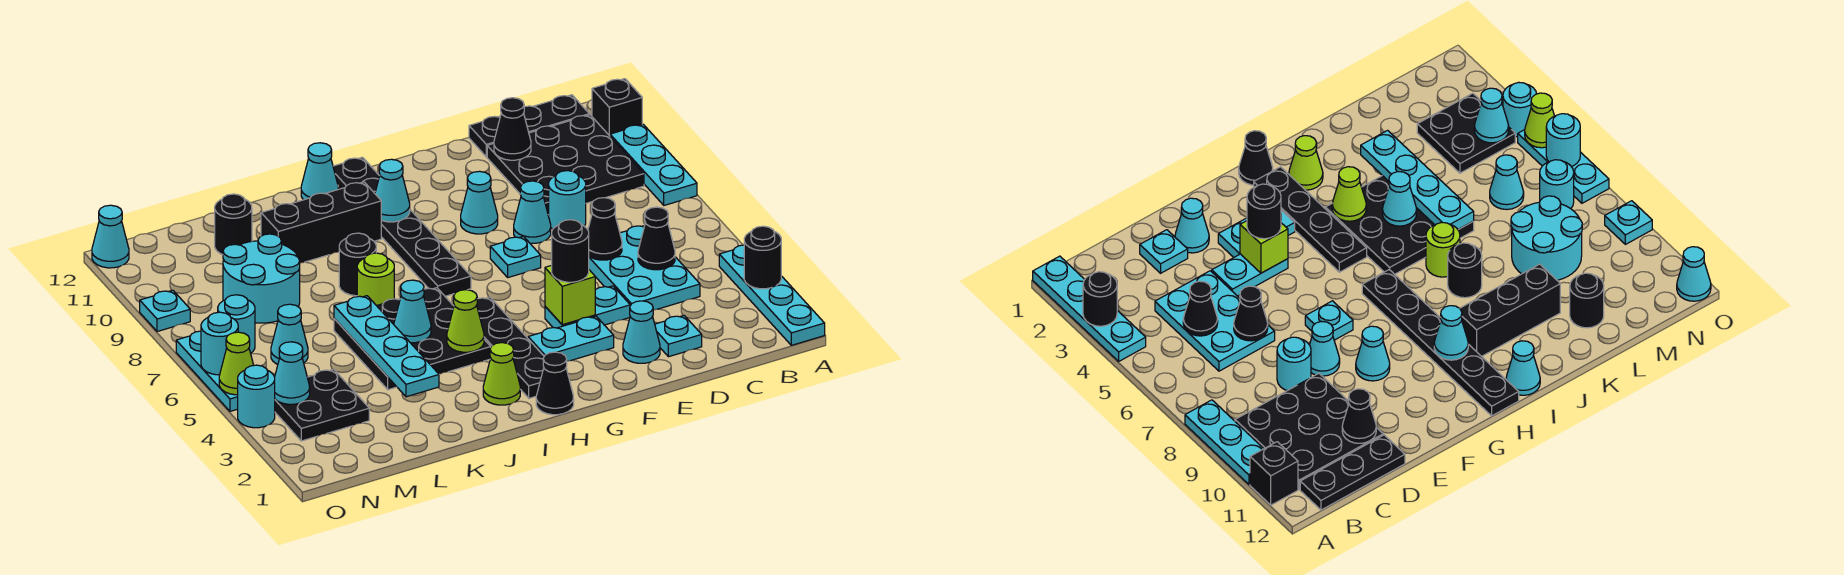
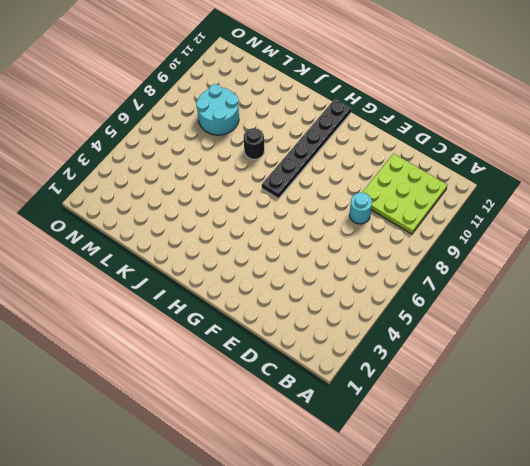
lime plate B9:D11 level 1 -> black plate B9:D11 level 1
none -> cyan plate A1:A4 level 1
none -> cyan plate A8:A10 level 1
none -> black brick A11 level 1
none -> black plate B12:D12 level 1

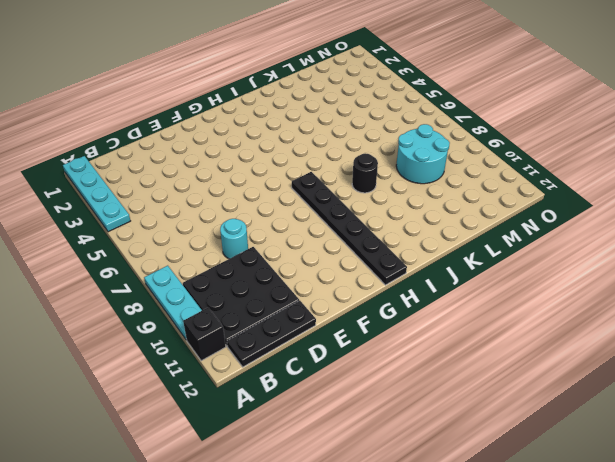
none -> cyan plate C4:D6 level 1
none -> cyan plate D2 level 1
none -> cyan cone E2 level 1
none -> cyan plate E4:F4 level 1

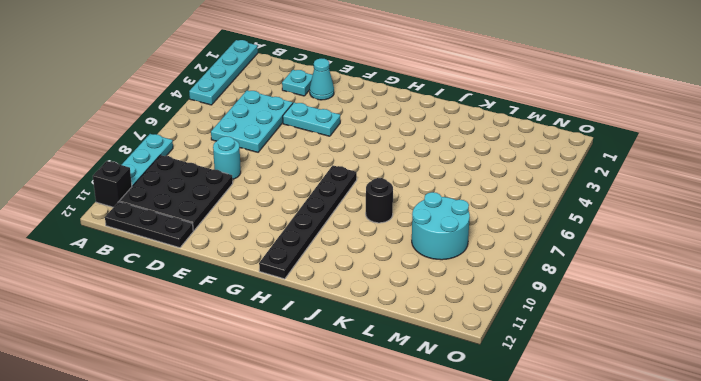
none -> cyan cone E8 level 1
none -> cyan plate F3:G3 level 1
none -> cyan plate F7 level 1
none -> cyan cone F9 level 1

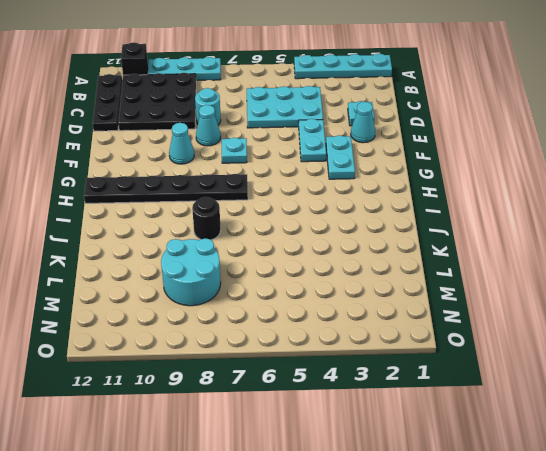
none -> black cone H1 level 1
none -> black plate H2:H5 level 1
none -> lime cone I2 level 1
none -> black plate I4:K6 level 1

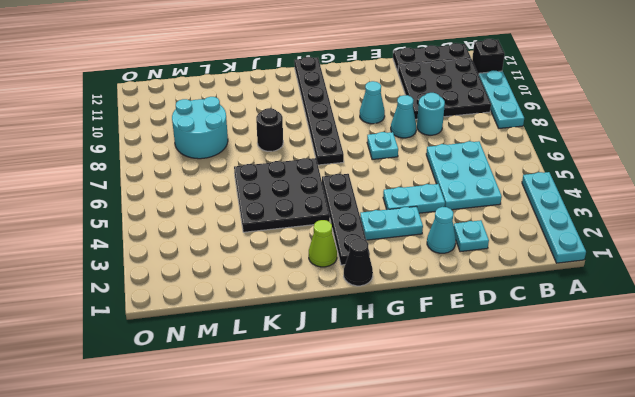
none -> black brick I10:K10 level 1
none -> cyan cone I12 level 1
none -> lime round brick J7 level 1
none -> black round brick L11 level 1

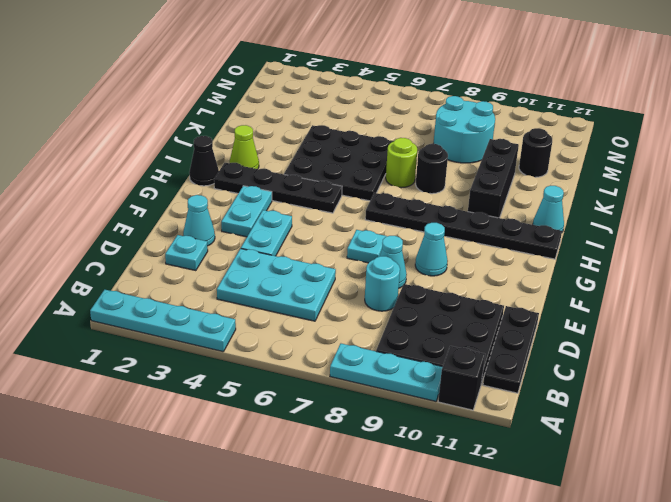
none -> black plate M3:N4 level 1
none -> cyan cone M6 level 1
none -> cyan round brick N7 level 1
none -> cyan round brick O4 level 1

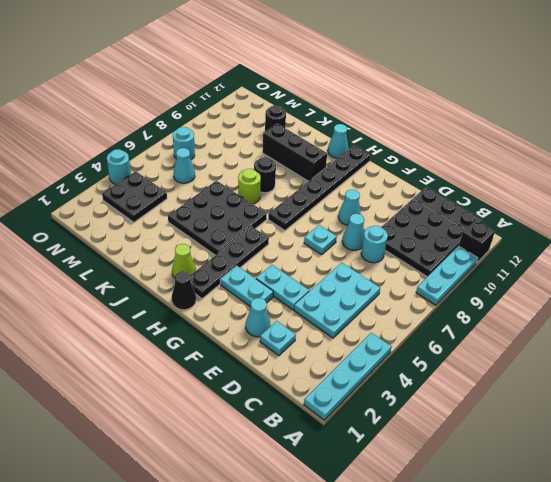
none -> cyan round brick L8:M9 level 1
none -> cyan plate O5:O7 level 1
none -> cyan plate O9 level 1
none -> cyan cone O12 level 1

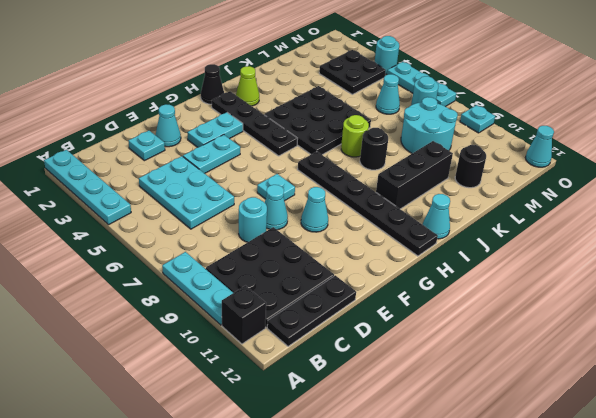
none -> black round brick A3 level 2
none -> black cone C5 level 2
none -> black cone D6 level 2
none -> black cone D11 level 2

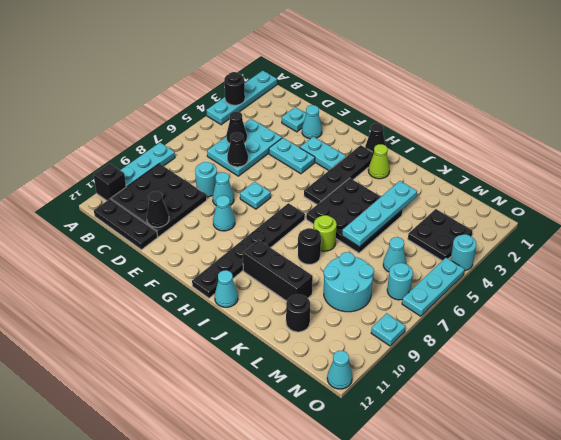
none -> lime brick F4 level 2
none -> cyan cone H10 level 2
none -> lime cone I4 level 2
none -> cyan cone J5 level 2

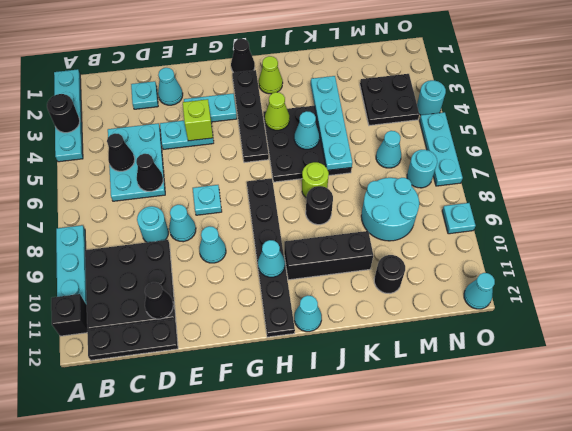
none -> cyan cone N4 level 2
none -> lime cone O5 level 2
none -> cyan round brick O6 level 2
none -> black round brick F4 level 3

